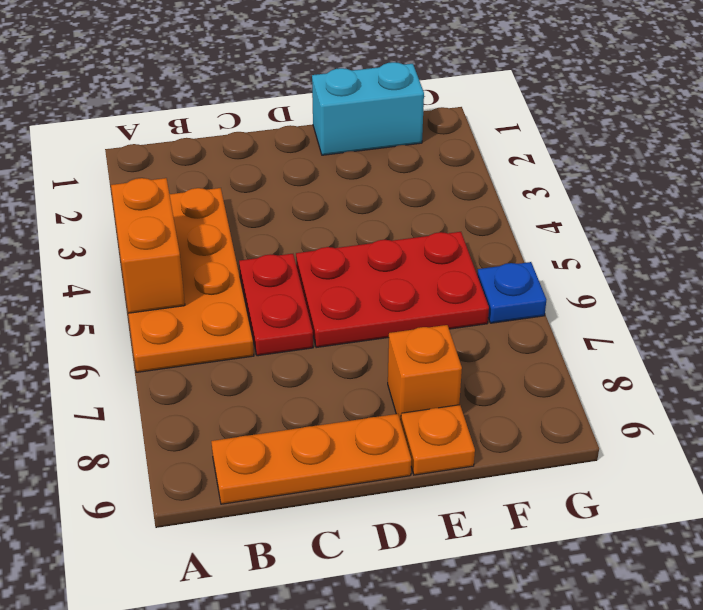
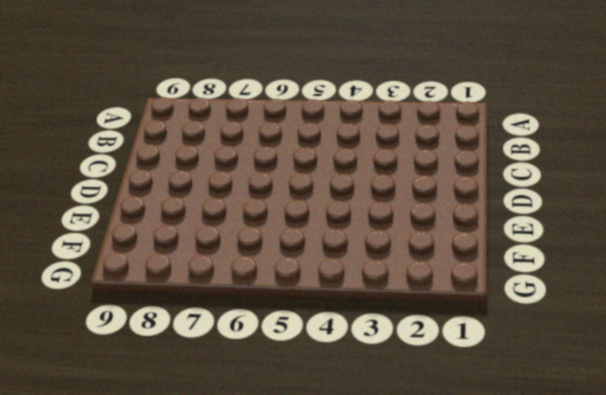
none -> orange plate A3:B6 level 1
none -> orange plate B9:D9 level 1

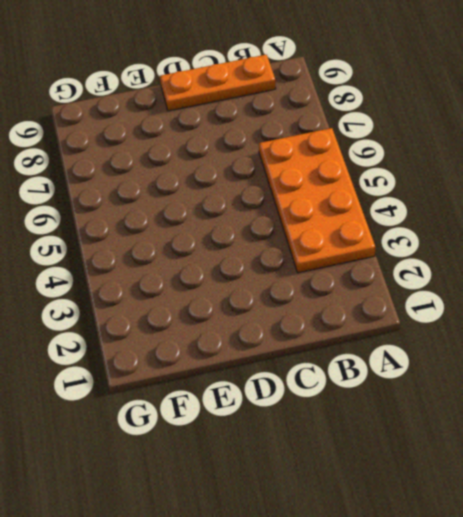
none -> red plate C5:C6 level 1
none -> red plate D5:F6 level 1

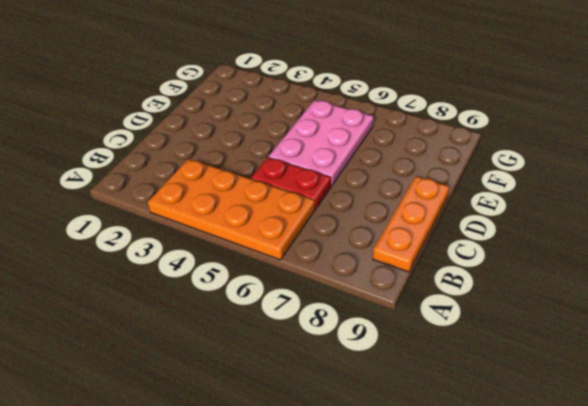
pink plate D5:F6 level 1 -> red plate D5:F6 level 1
none -> cyan brick E1:F1 level 1
none -> orange brick E8 level 1

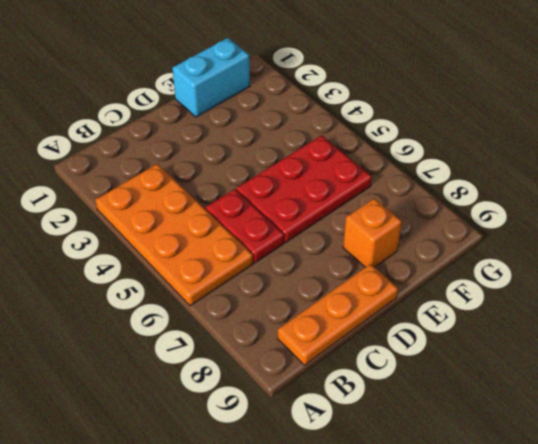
none -> orange plate E9 level 1
none -> blue plate G6 level 1

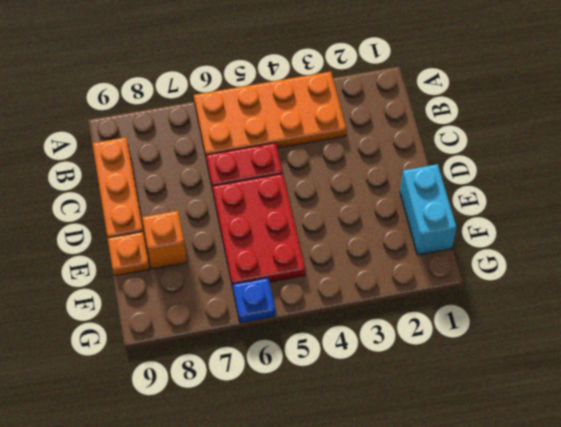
none -> orange brick A4:A5 level 2

